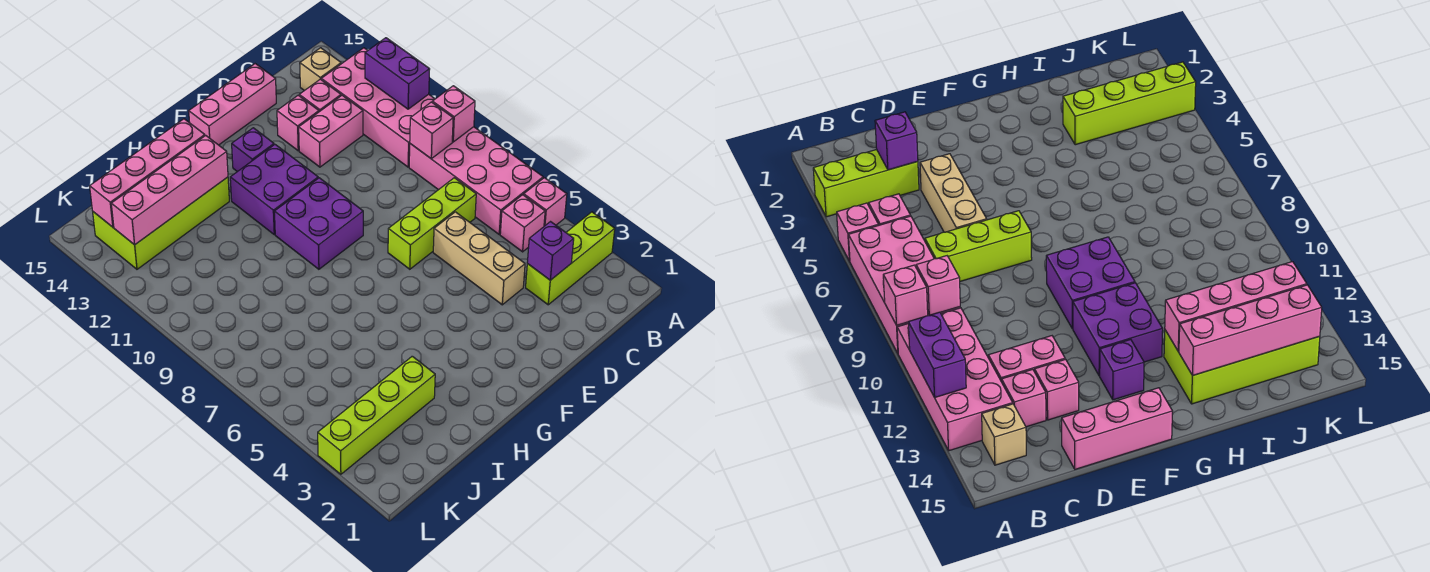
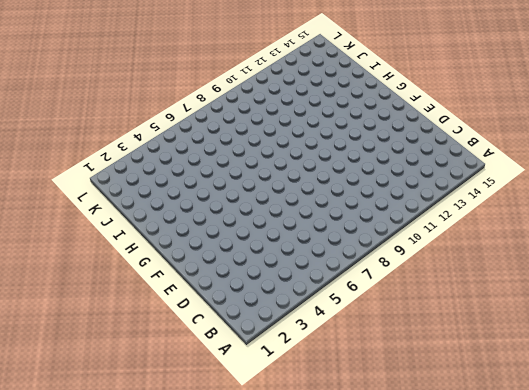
none -> lime brick A3:C3 level 1
none -> pink brick A5 level 1
none -> pink brick A6:B9 level 1

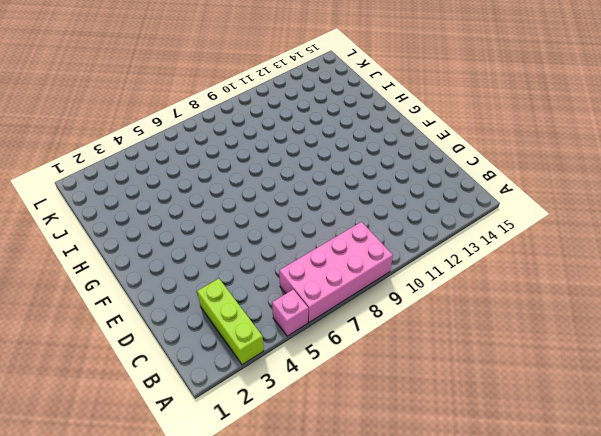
none -> pink brick A10:B13 level 1
none -> pink brick B5 level 1
none -> tan brick B14 level 1

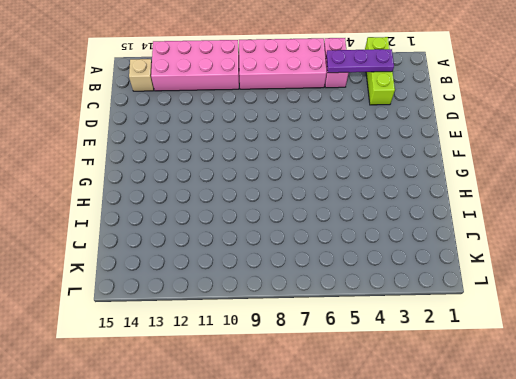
purple plate B3:B5 level 2 -> none
none -> lime brick C7:E7 level 1
none -> pink brick C12:D12 level 1
none -> pink brick C13 level 1

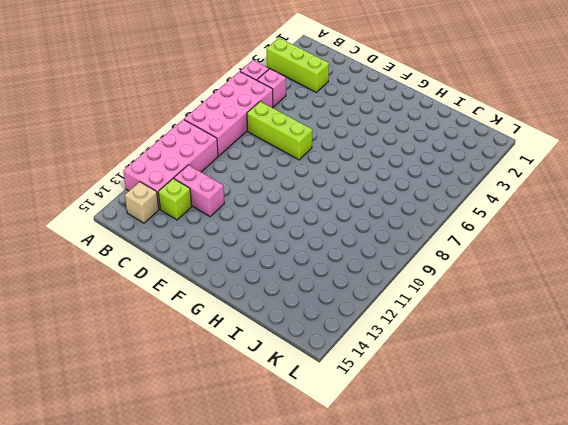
lime brick C13 level 1 -> pink brick C13 level 1
none -> tan brick D4:D6 level 1
none -> pink brick D13 level 1
none -> pink brick D15:F15 level 1

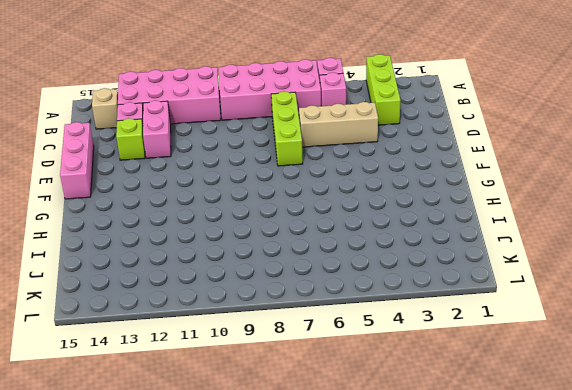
lime brick D13 level 1 -> pink brick D13 level 1
none -> purple brick F9:G10 level 1
none -> purple brick F11:G12 level 1
none -> purple brick F13 level 1

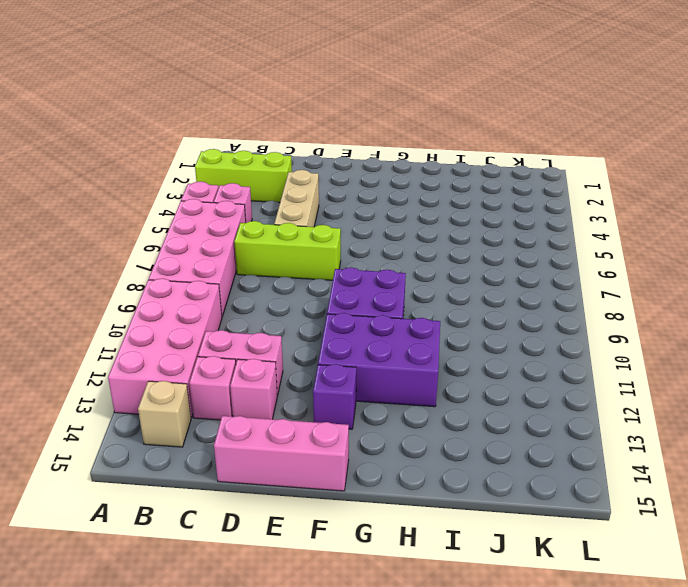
purple brick F11:H12 level 1 -> purple brick F11:G12 level 1
none -> lime brick H13:K14 level 1
none -> lime brick I3:L3 level 1
none -> pink brick A9 level 2

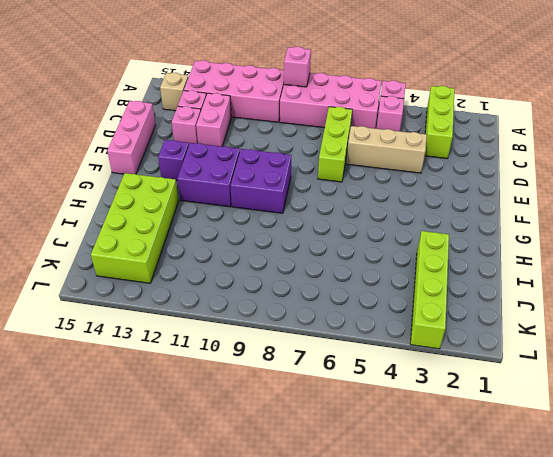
none -> purple brick A11:A12 level 2
none -> pink brick B9 level 2
none -> purple brick C3 level 2

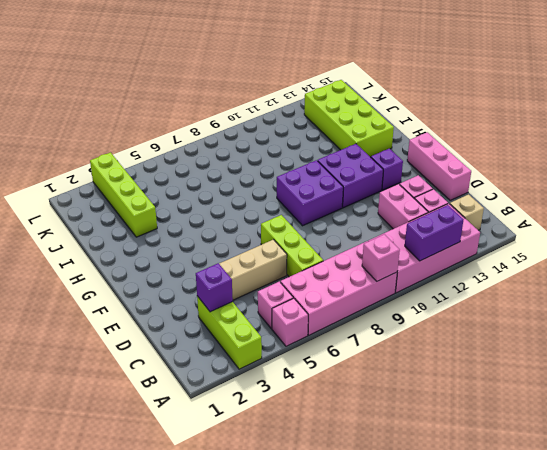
none -> pink brick B9 level 2
none -> pink brick H13:K13 level 2
none -> pink brick H14:K14 level 2

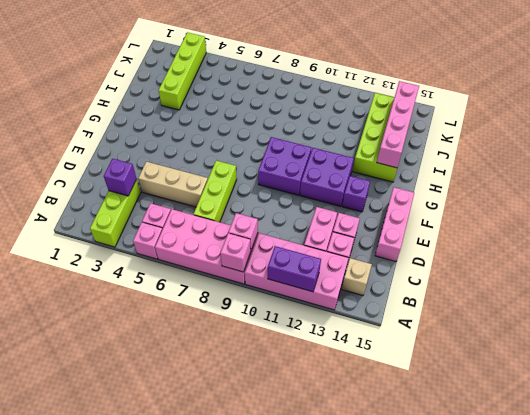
none -> pink brick H13:K13 level 2

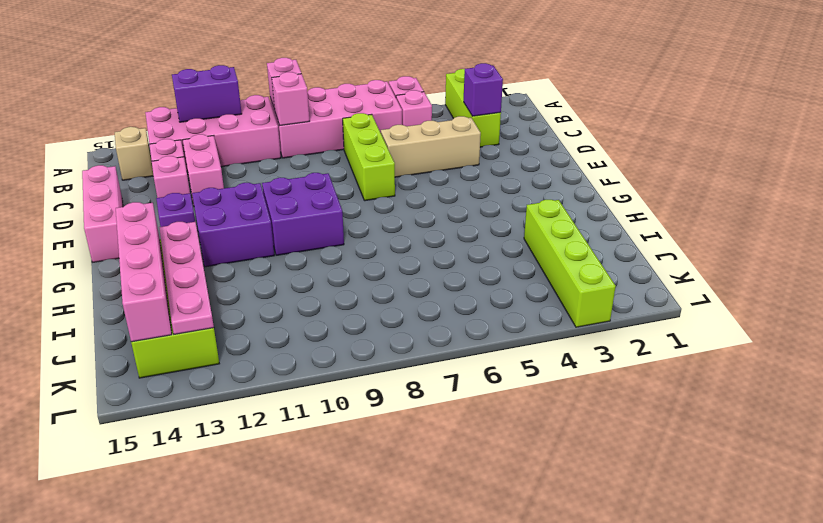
pink plate H13:K13 level 2 -> pink brick H13:K13 level 2

